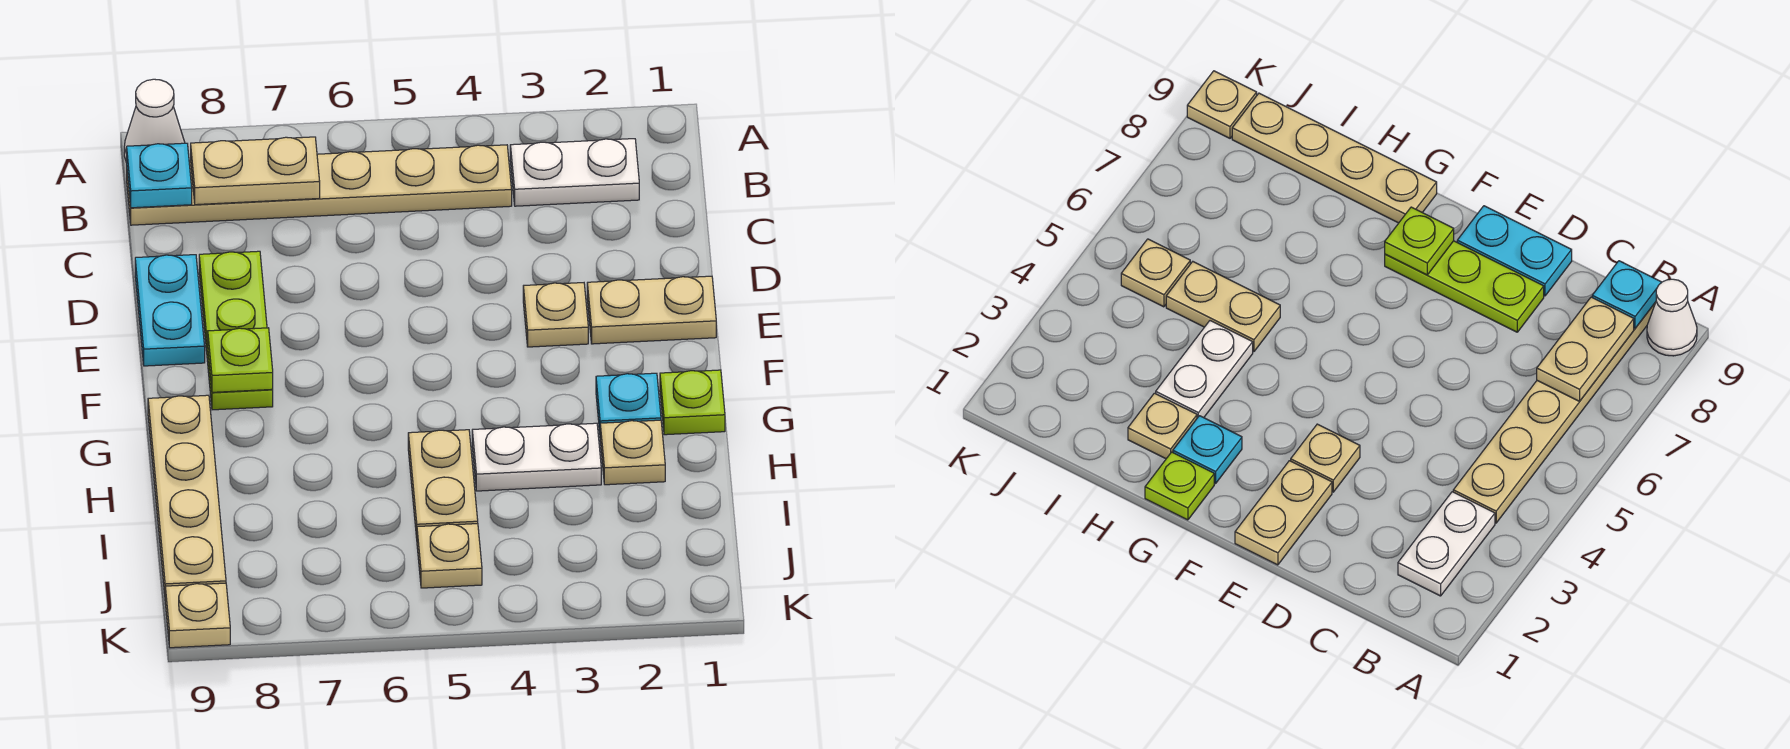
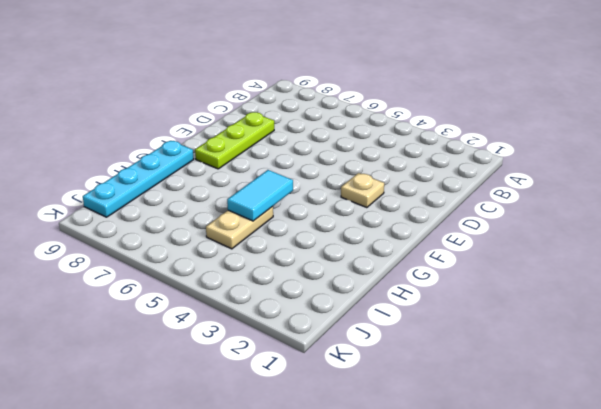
cyan tile G5:H5 level 2 -> none
cyan plate G9:J9 level 1 -> tan plate G9:J9 level 1
none -> white cone A9 level 1
none -> white plate B2:B3 level 1
none -> tan plate B4:B9 level 1

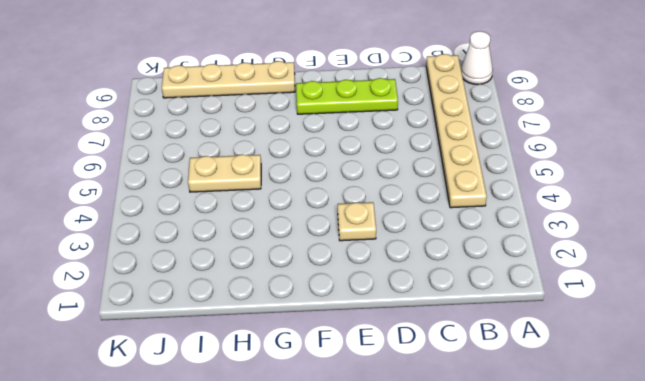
none -> white plate B2:B3 level 1
none -> cyan plate D9:E9 level 1
none -> tan plate E1:E2 level 1

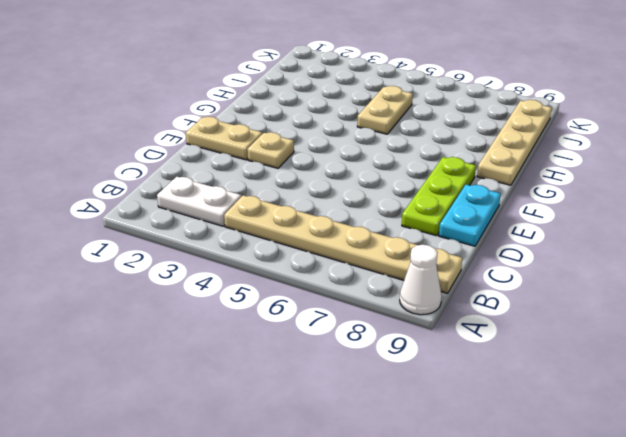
none -> lime plate G1 level 1
none -> cyan plate G2 level 1
none -> tan plate H2 level 1

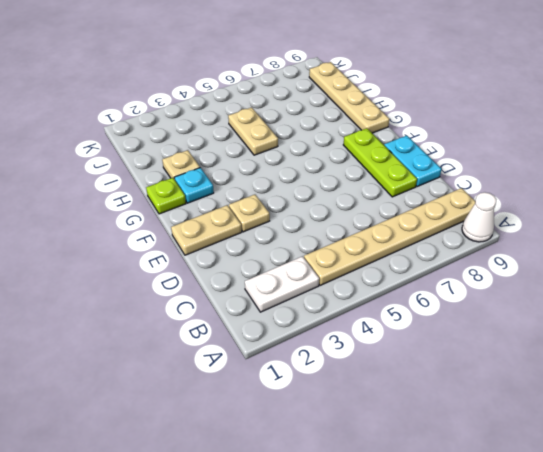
none -> white plate H3:H4 level 1
none -> tan plate J5 level 1
none -> tan plate K9 level 1

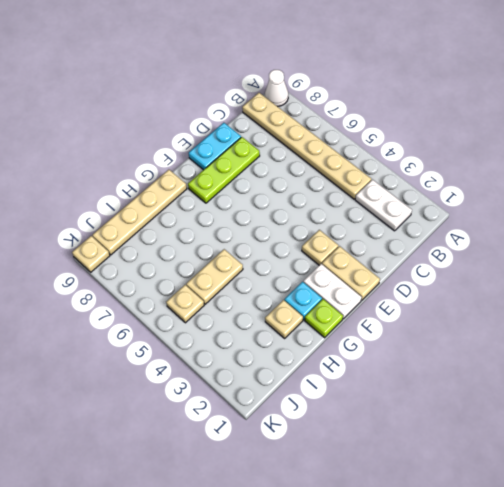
white plate F1:F2 level 1 -> white plate H3:H4 level 1
none -> tan plate B7:B8 level 2
none -> cyan plate B9 level 2
none -> lime plate F8 level 2

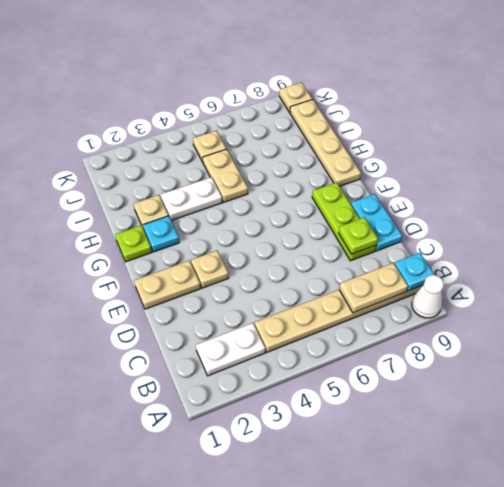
lime plate D8 level 2 -> lime plate F8 level 2

